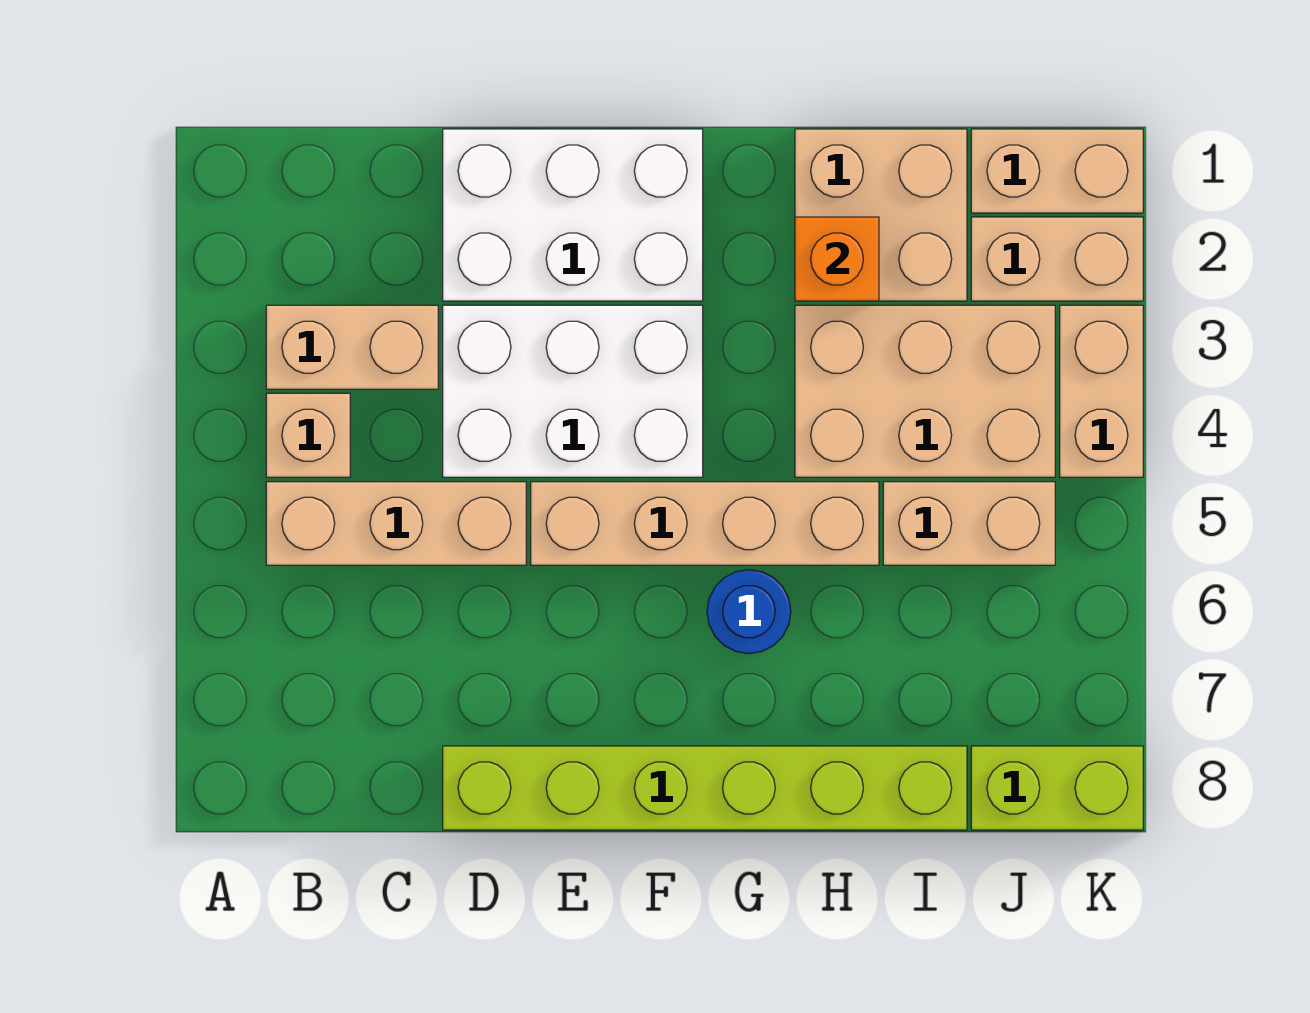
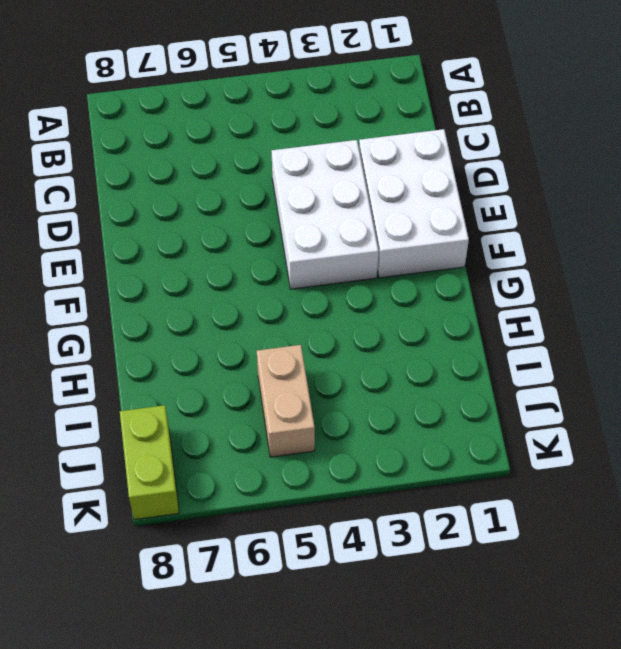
none -> tan brick B3:C3 level 1
none -> tan brick B4 level 1
none -> tan brick B5:D5 level 1

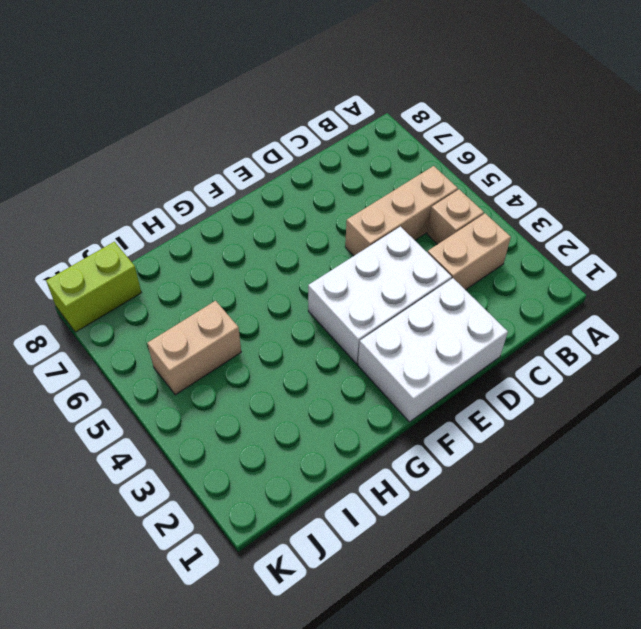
none -> lime brick D8:I8 level 1
none -> tan brick E5:H5 level 1
none -> blue round brick G6 level 1

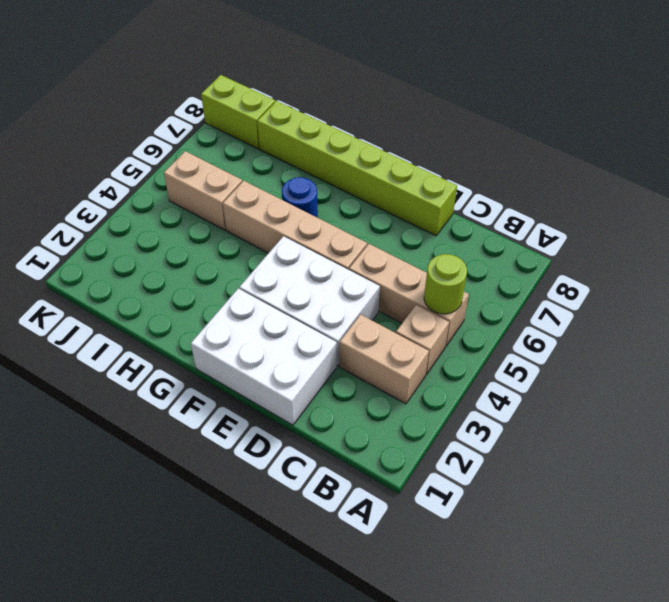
lime round brick B5 level 2 -> none
none -> tan brick H1:I2 level 1
none -> tan brick H3:J4 level 1
none -> tan brick J1:K1 level 1

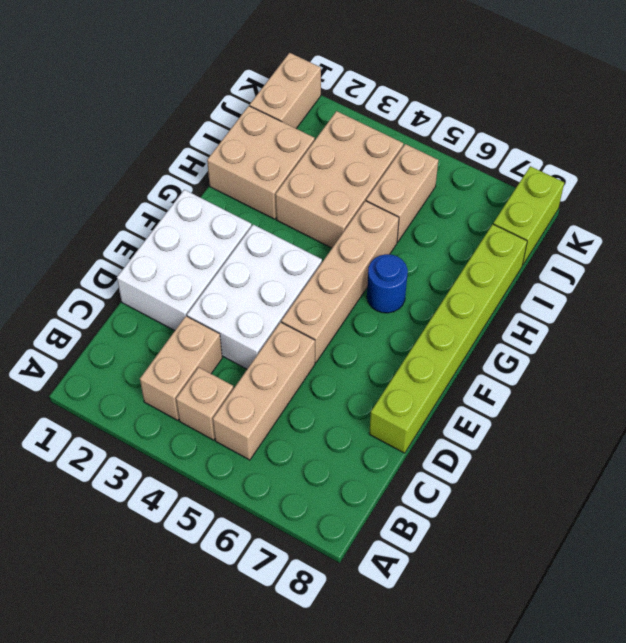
none -> tan brick J2:K2 level 1
none -> tan brick K3:K4 level 1
none -> orange brick H2 level 2

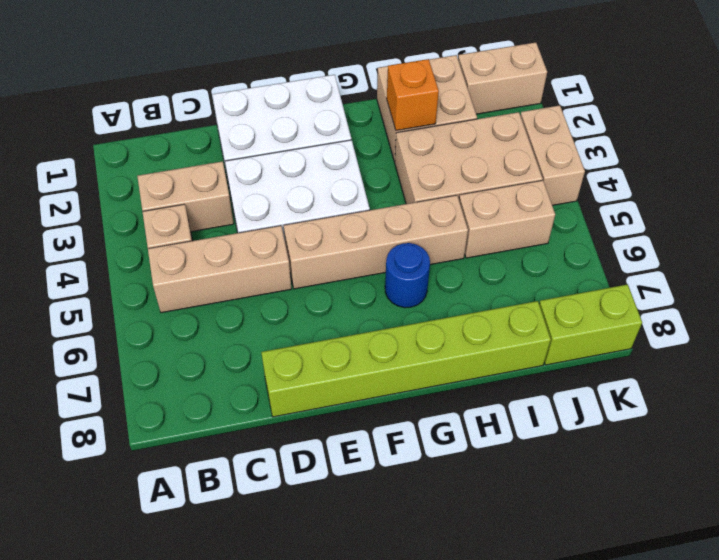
none -> tan brick J2:K2 level 1

